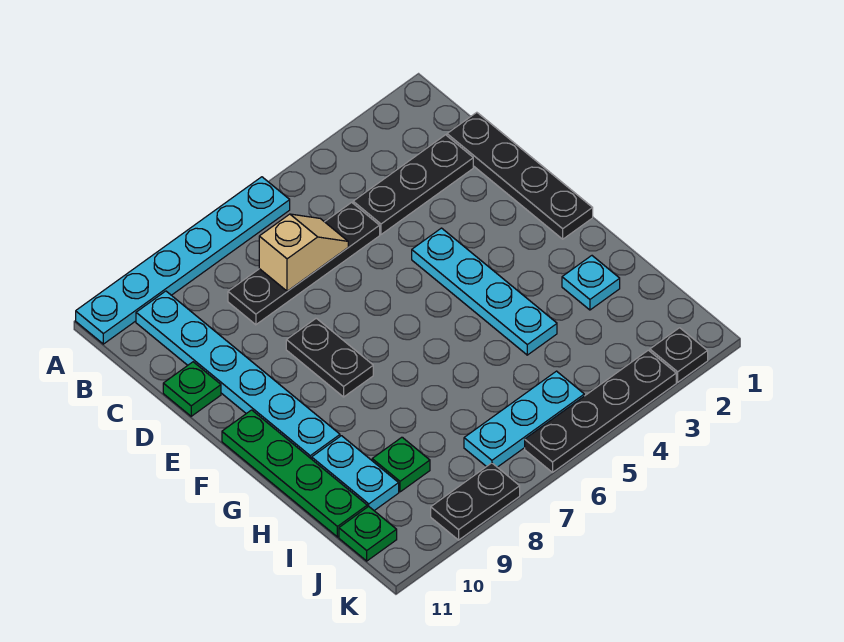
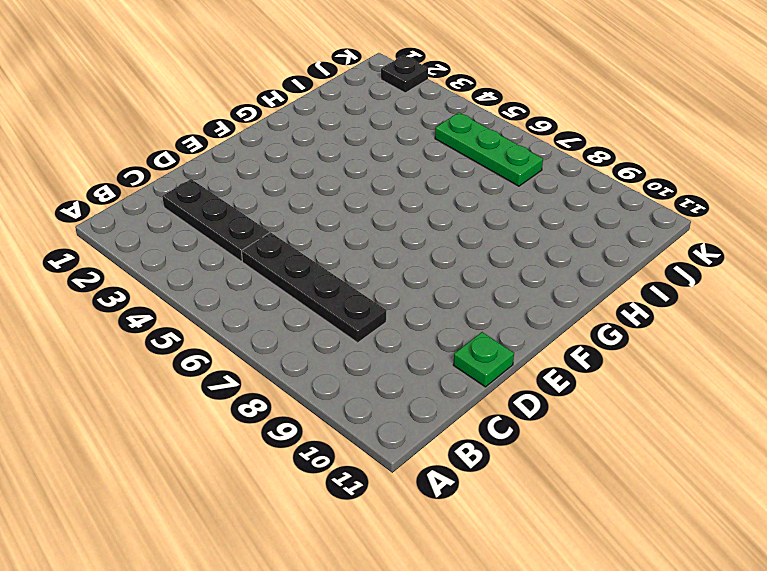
green plate J5:J7 level 1 -> cyan plate J5:J7 level 1
none -> cyan plate A6:A11 level 1
none -> cyan plate B10:G10 level 1
none -> black plate C1:F1 level 1

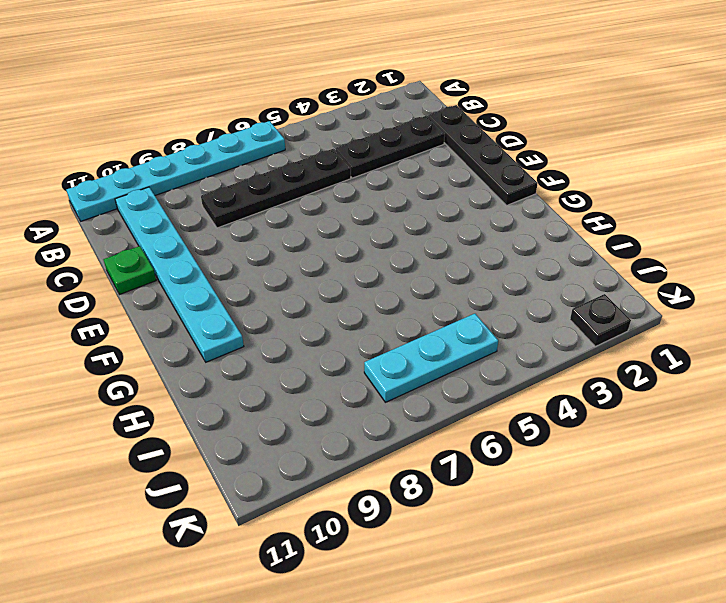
none -> cyan plate E4:H4 level 1
none -> black plate E8:F8 level 1
none -> green plate F11:I11 level 1

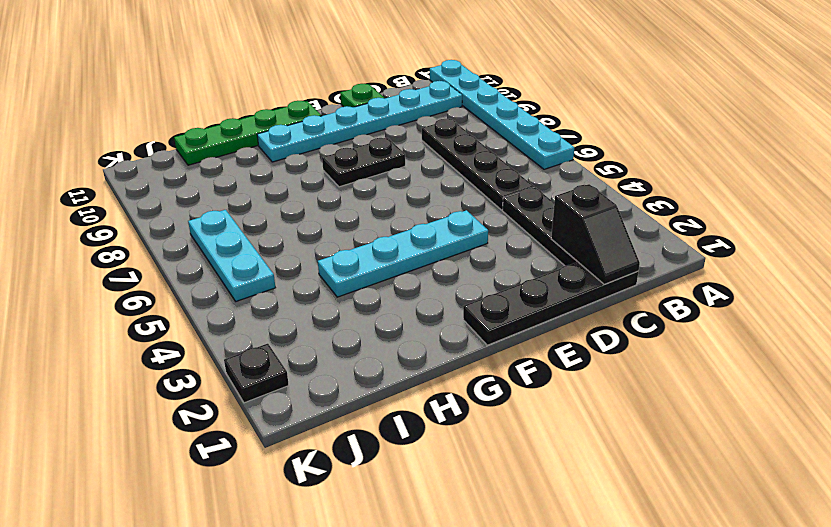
black slope C1:C2 level 2 top 2 -> none
none -> cyan plate H2 level 1
none -> cyan plate H10:I10 level 1
none -> green plate I9 level 1

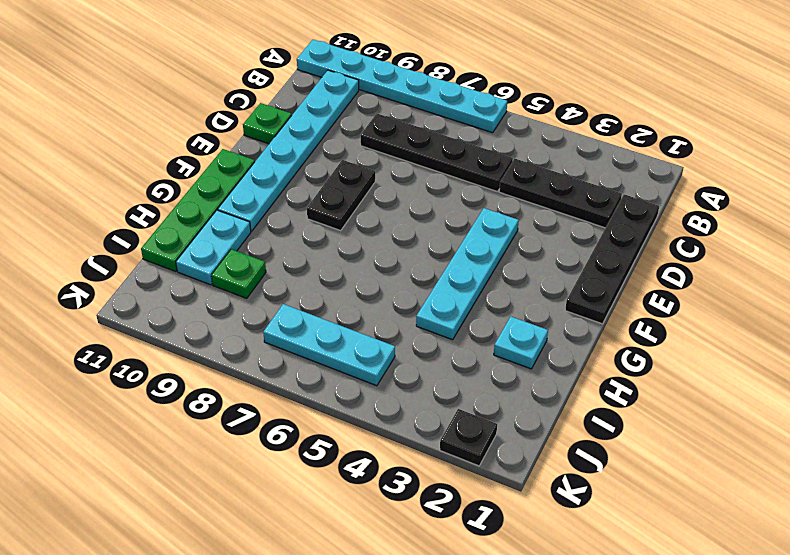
none -> green plate J11 level 1
none -> black plate K3:K6 level 1
none -> black plate K8:K9 level 1

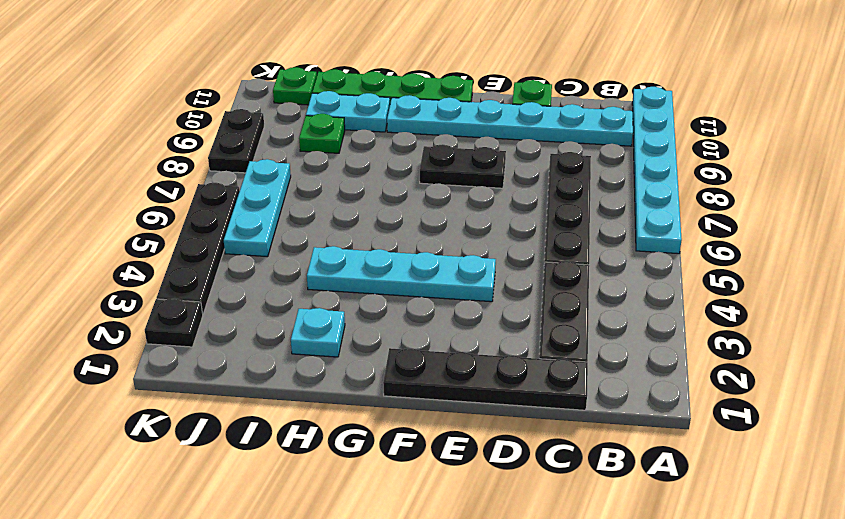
none -> tan slope C6:C7 level 2 top 7

